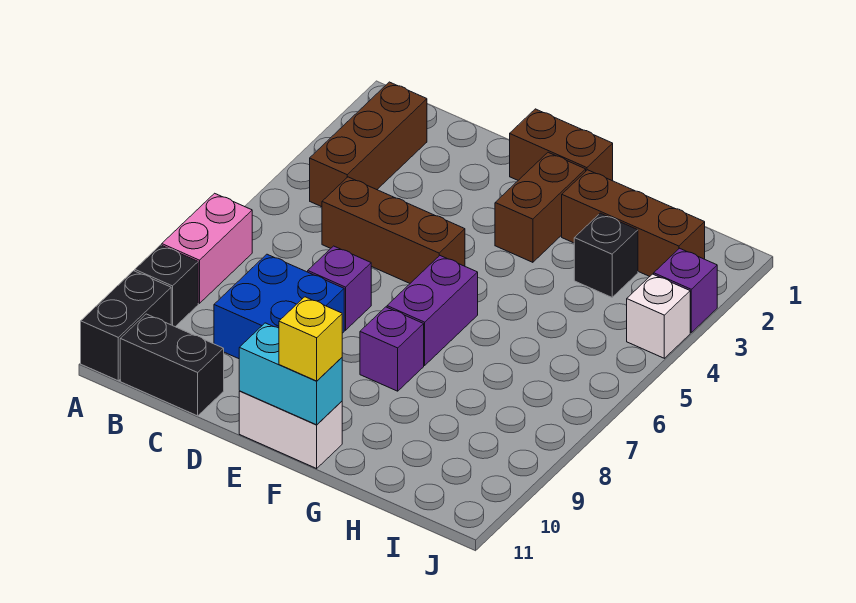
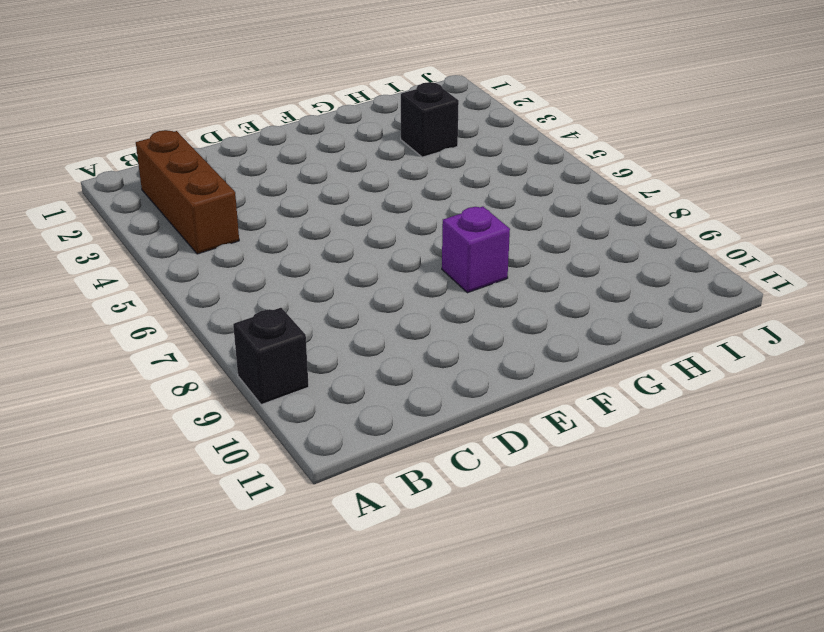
none -> pink brick A7:A8 level 1
none -> black brick A10:A11 level 1
none -> black brick B11:C11 level 1

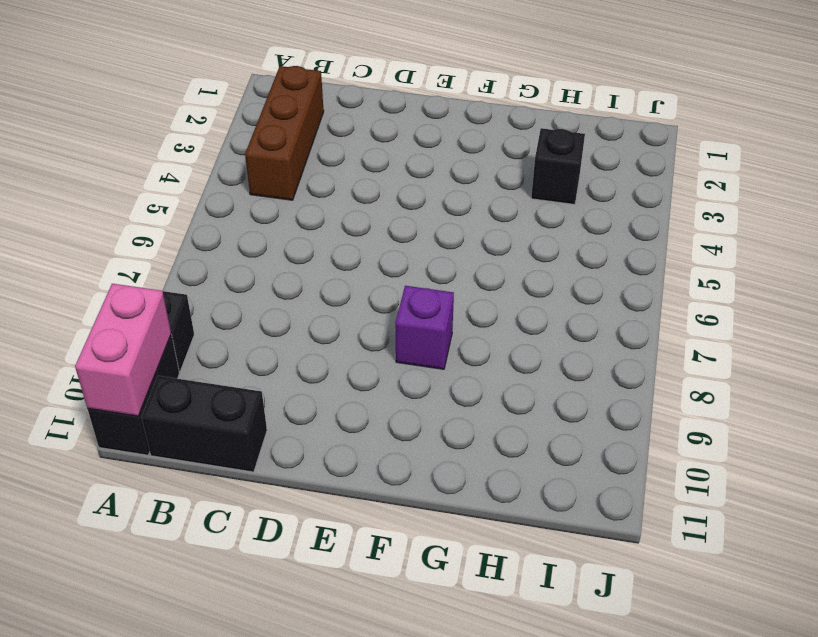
pink brick A10:A11 level 2 -> pink brick A7:A8 level 1
none -> brown brick C5:E5 level 1
none -> blue brick C8:D9 level 1
none -> purple brick D7 level 1

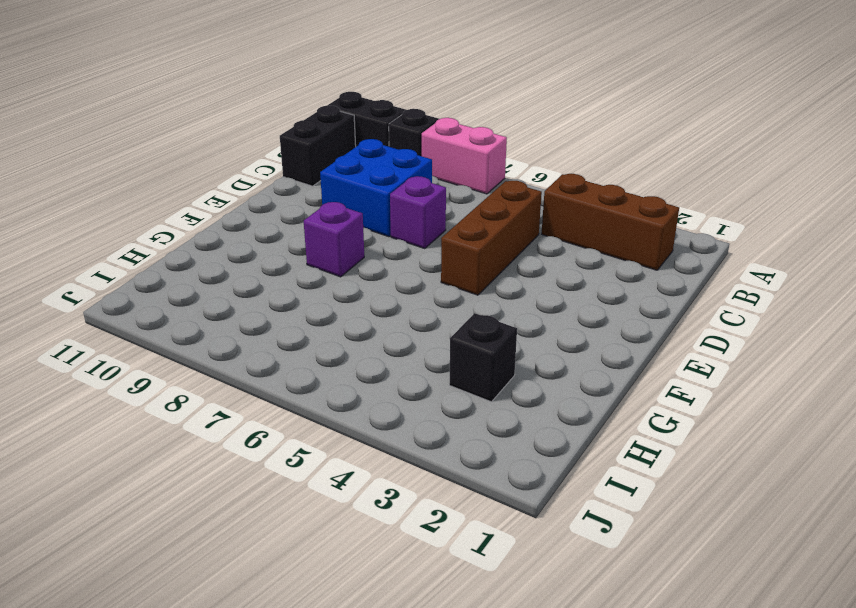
none -> brown brick E1:F1 level 1
none -> white brick E11:F11 level 1
none -> brown brick F2:F3 level 1

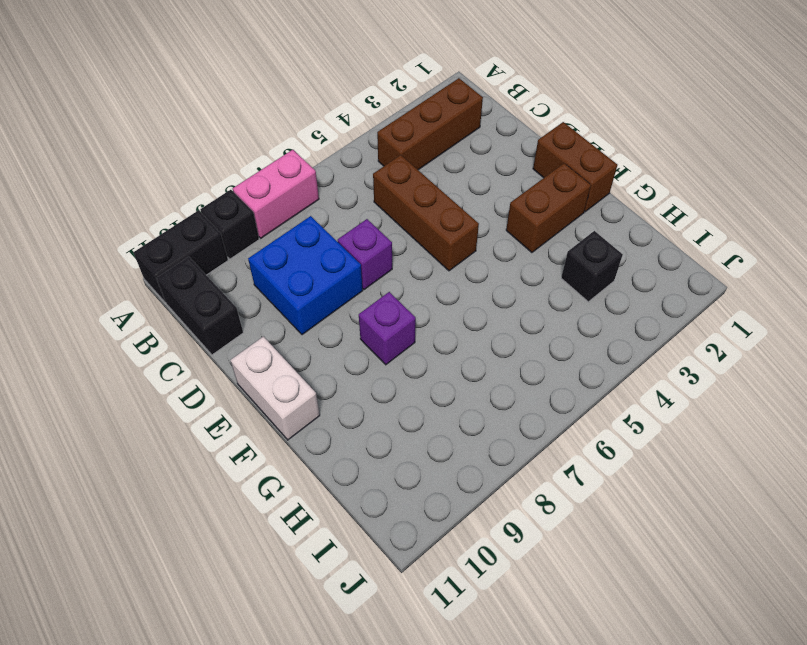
none -> purple brick F6:F7 level 1
none -> brown brick G2:I2 level 1
none -> purple brick J3 level 1

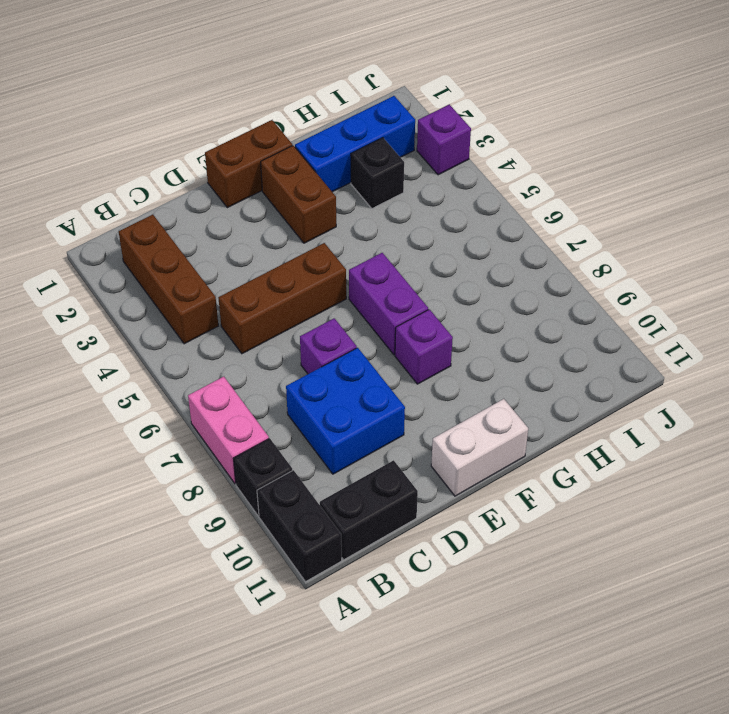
blue brick G2:I2 level 1 -> brown brick G2:I2 level 1
none -> white brick J4 level 1
none -> cyan brick E11:F11 level 2
none -> yellow brick F11 level 3

